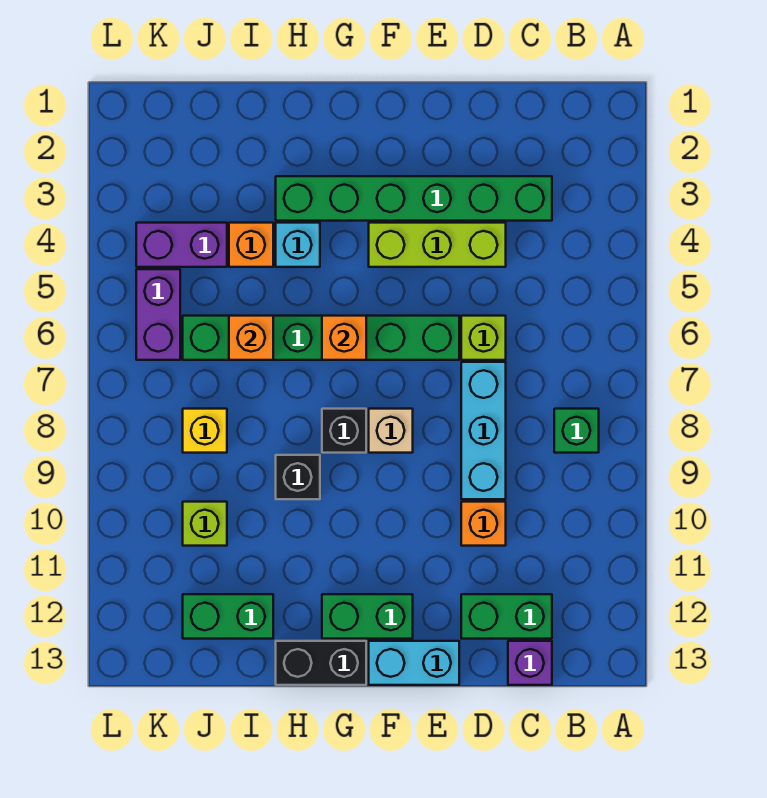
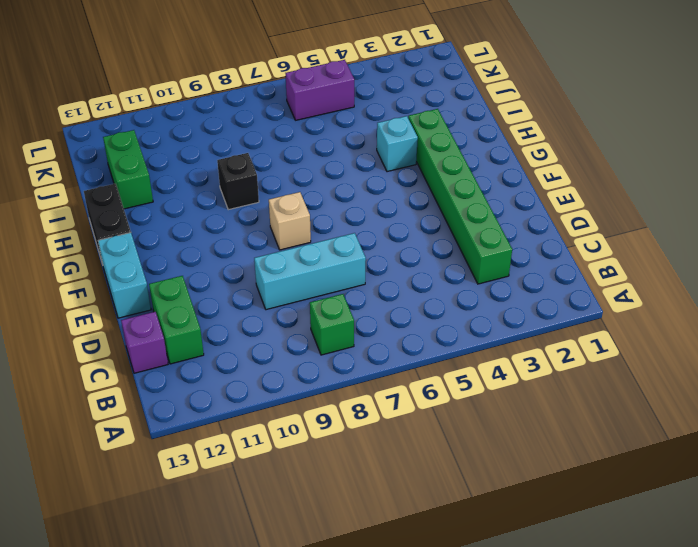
none -> lime brick D4:F4 level 1
none -> lime brick D6 level 1
none -> orange brick D10 level 1

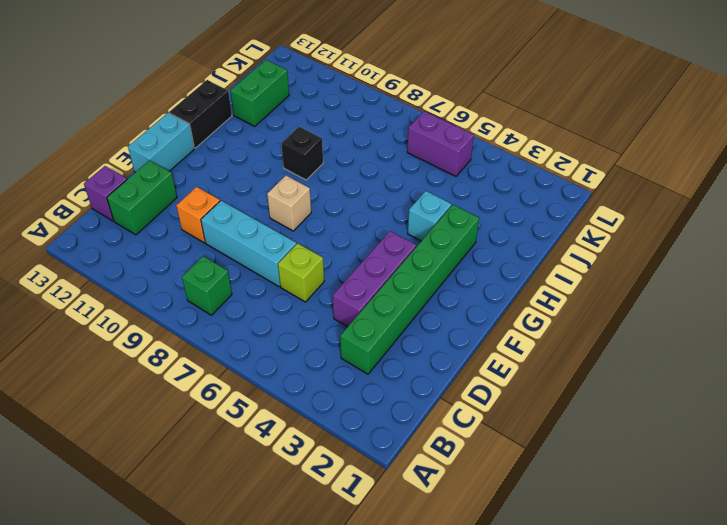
purple brick D4:F4 level 1 -> lime brick D4:F4 level 1
none -> green brick E6:J6 level 1
none -> green brick F12:G12 level 1
none -> black brick G8 level 1

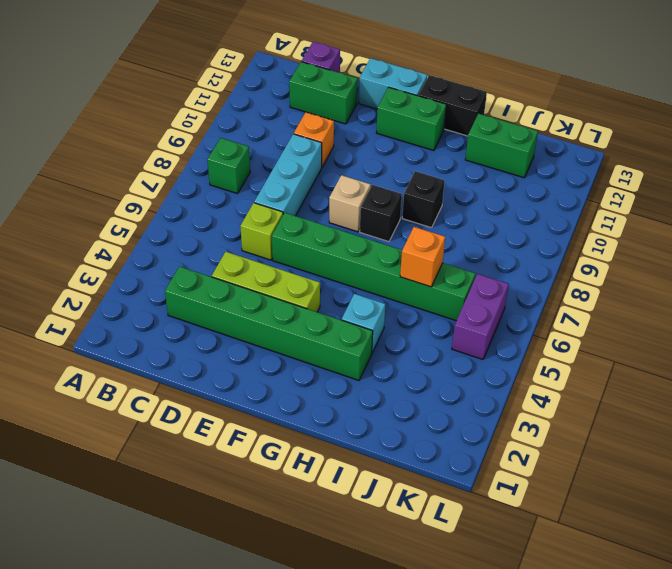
none -> orange brick I4 level 1
none -> purple brick J4:K4 level 1
none -> yellow brick J8 level 1

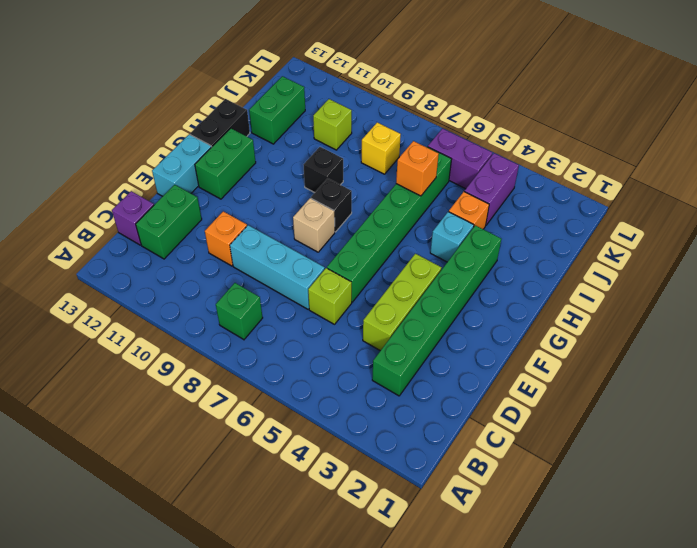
none -> orange brick G6 level 2

